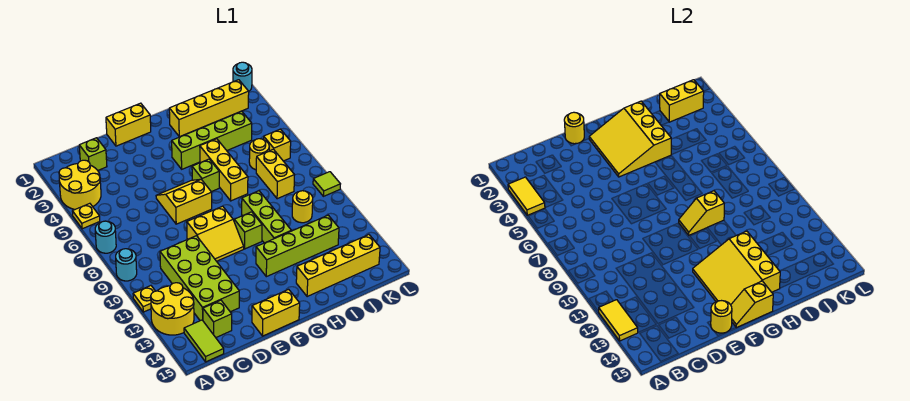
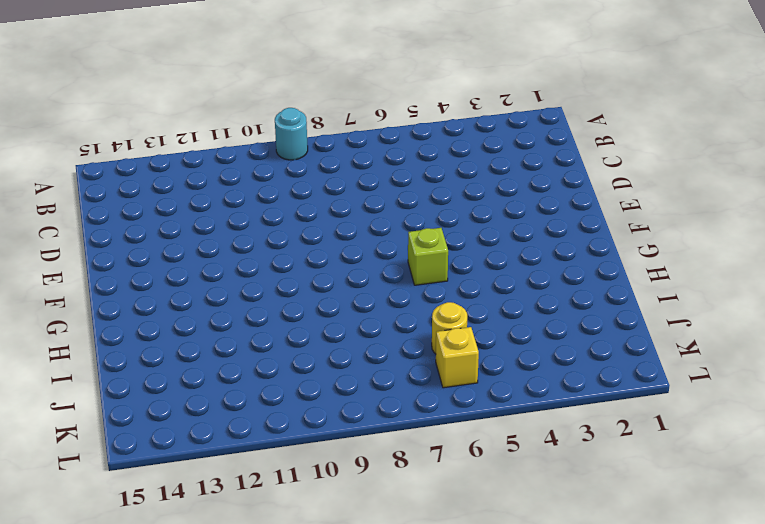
none -> yellow round brick A3:B4 level 1
none -> yellow plate A5 level 1
none -> cyan round brick A7 level 1
none -> yellow plate A11 level 1

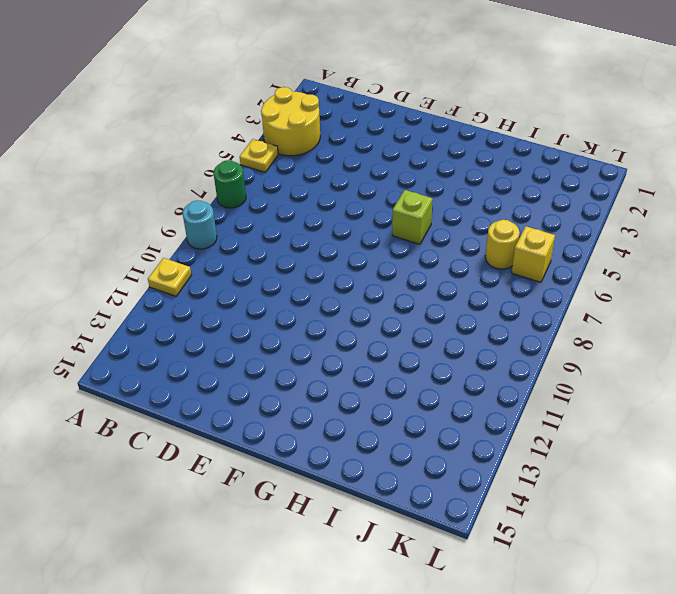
green round brick A7 level 1 -> cyan round brick A7 level 1
none -> yellow round brick A12:B13 level 1
none -> lime tile B14:B15 level 1
none -> lime brick C2 level 1
none -> lime brick C10:D13 level 1

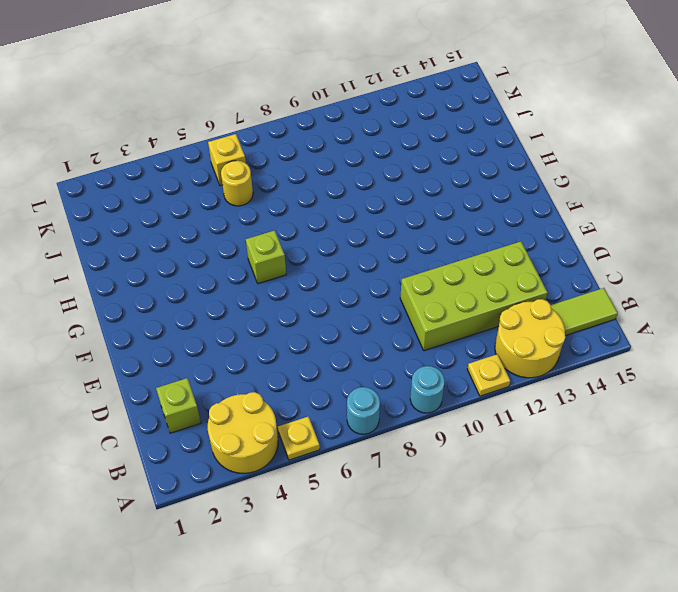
none -> lime brick C14 level 1
none -> yellow brick E1:F1 level 1
none -> yellow slope E6:F7 level 1 top 7
none -> yellow slope E9:F10 level 1 top 9

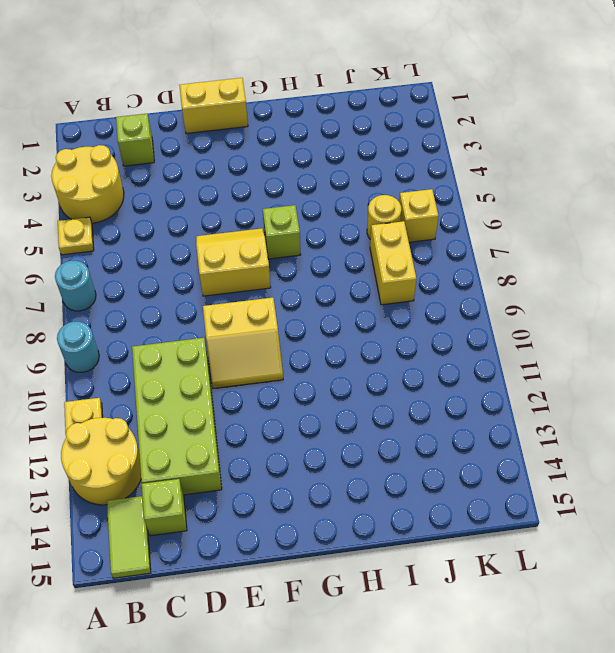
none -> yellow brick E15:F15 level 1
none -> lime brick G4:J4 level 1
none -> lime brick G10 level 1
none -> lime brick G12:J12 level 1

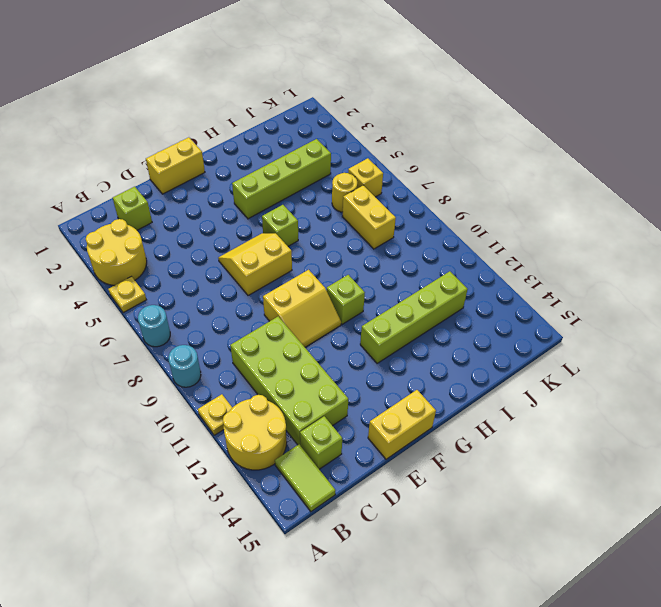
none -> yellow brick H2:K2 level 1
none -> yellow brick H5:H7 level 1
none -> lime brick H9:H11 level 1
none -> yellow brick H14:K14 level 1

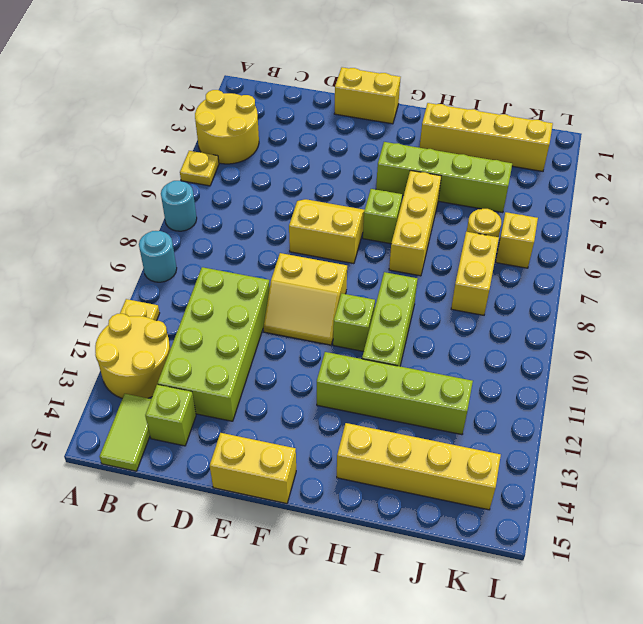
none -> lime brick C2 level 1
none -> yellow round brick J10 level 1
none -> cyan round brick L1 level 1
none -> lime tile L9 level 1

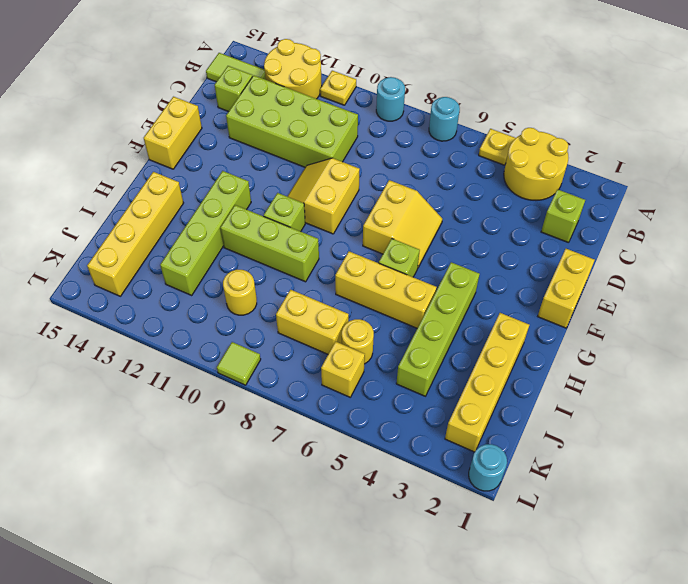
none -> yellow tile A3:A4 level 2
none -> yellow tile A12:A13 level 2
none -> yellow round brick E1 level 2
none -> yellow round brick E15 level 2

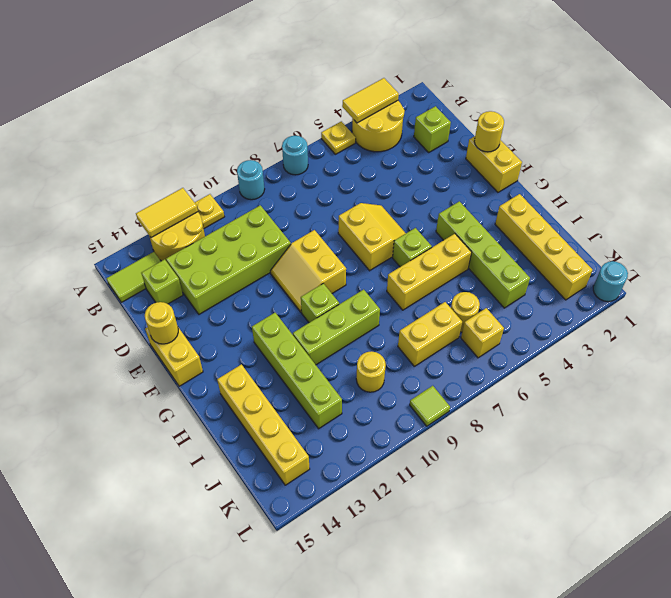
none -> yellow slope F2:H4 level 2 top H
none -> yellow slope F12:H14 level 2 top H
none -> yellow slope F15:G15 level 2 top G
none -> yellow slope G9:H9 level 2 top H

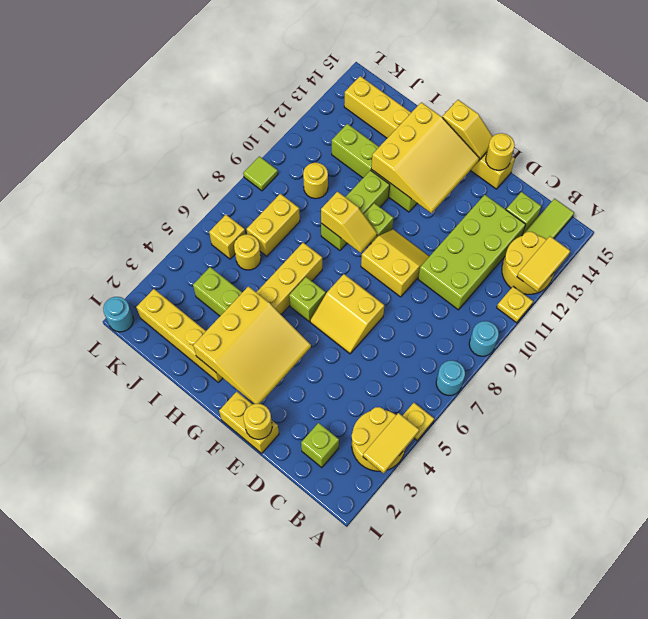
none -> yellow brick J2:K2 level 2

